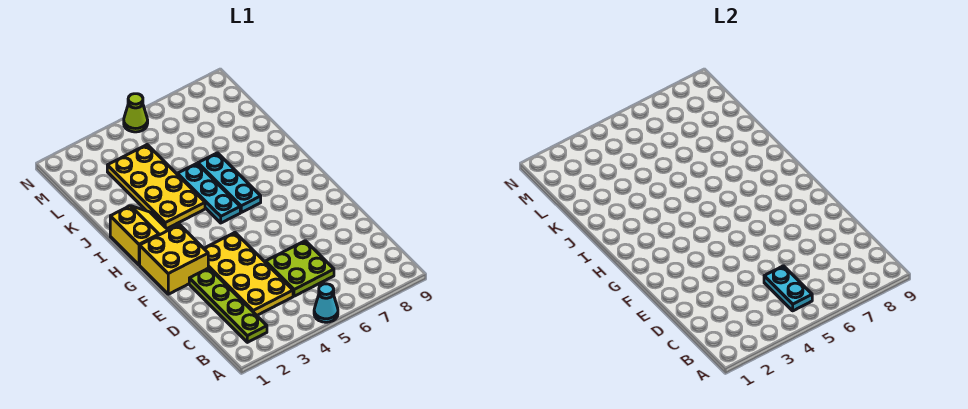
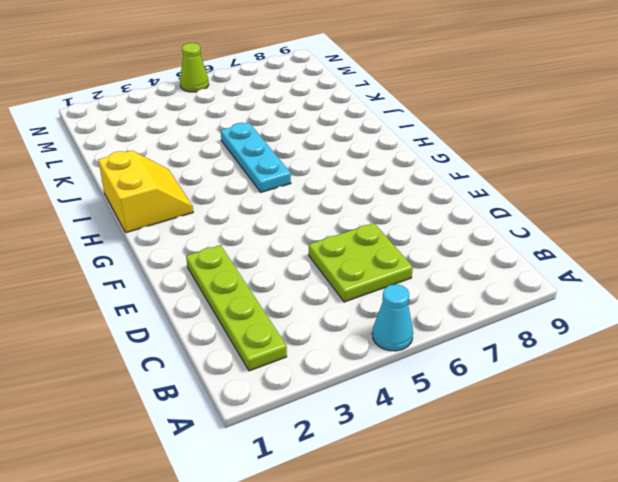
none -> yellow plate C3:F4 level 1
none -> yellow brick F1:G2 level 1

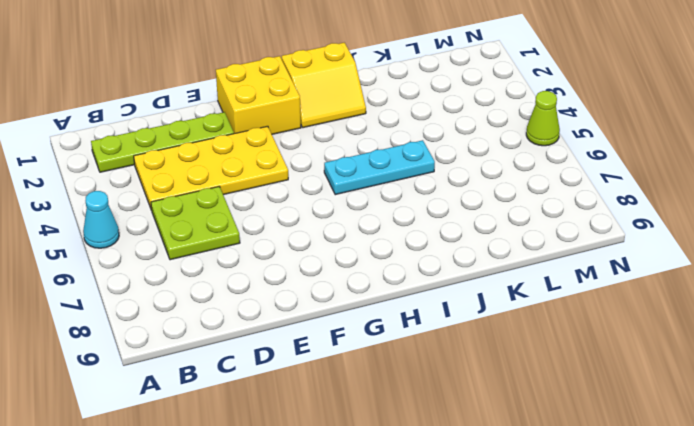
none -> cyan plate H6:J6 level 1
none -> yellow plate I3:L4 level 1

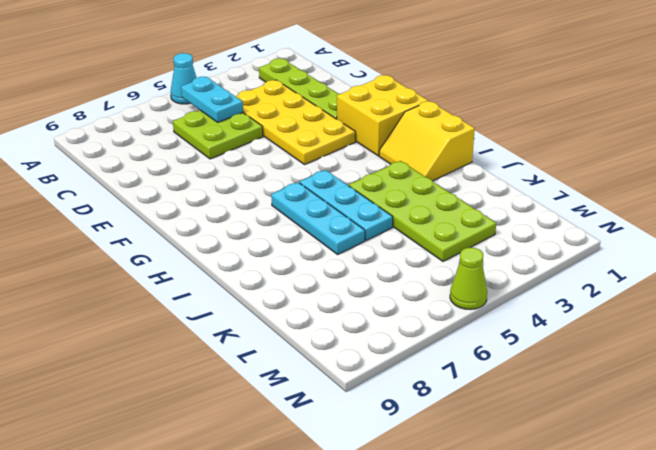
lime plate I3:L4 level 1 -> yellow plate I3:L4 level 1

